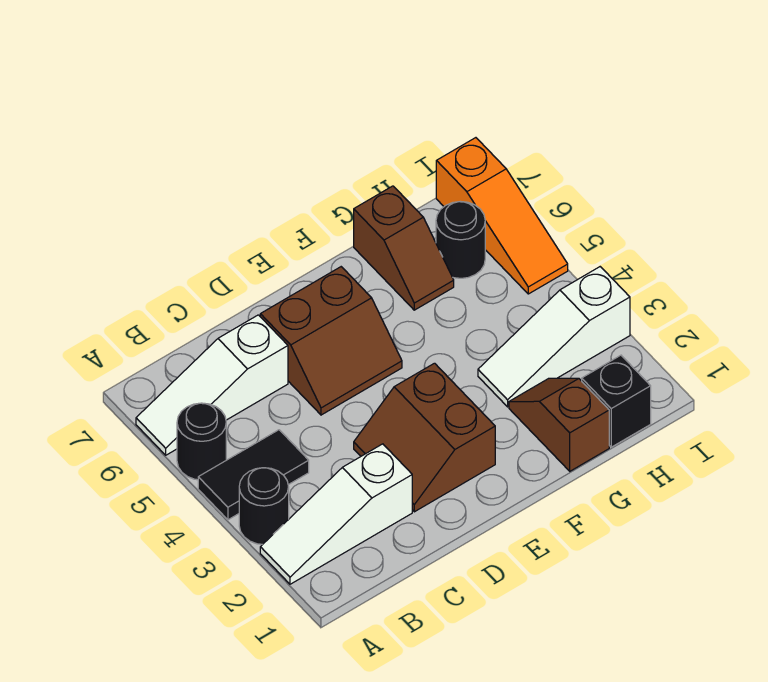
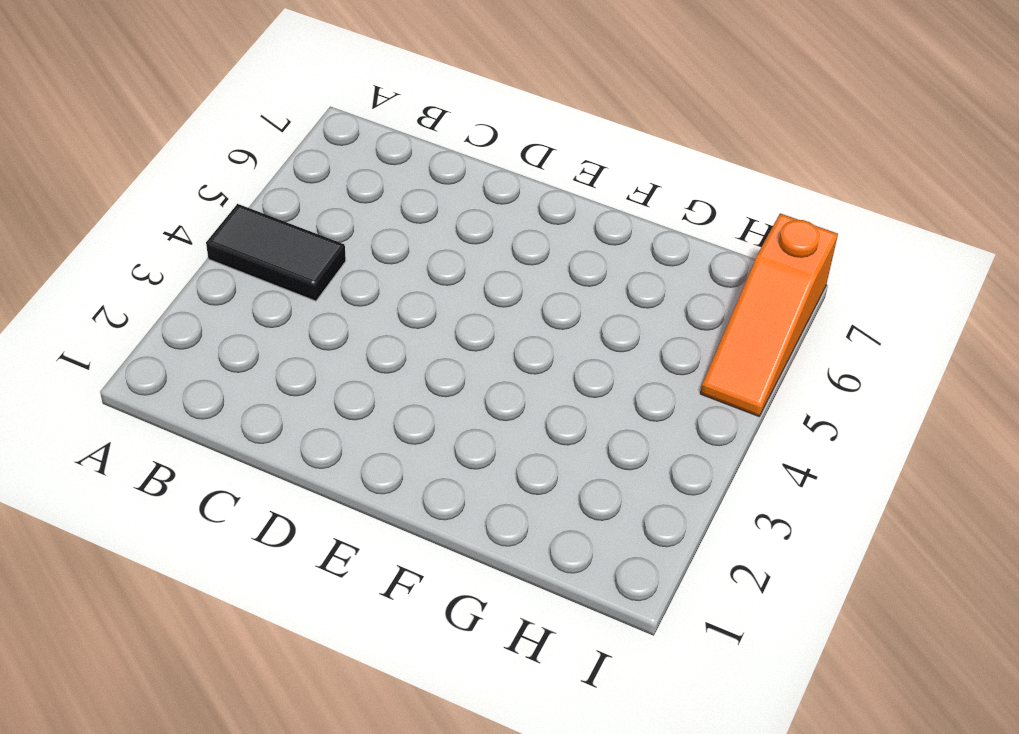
none -> white slope A2:C2 level 1 top C
none -> black round brick A3 level 1
none -> black round brick A5 level 1

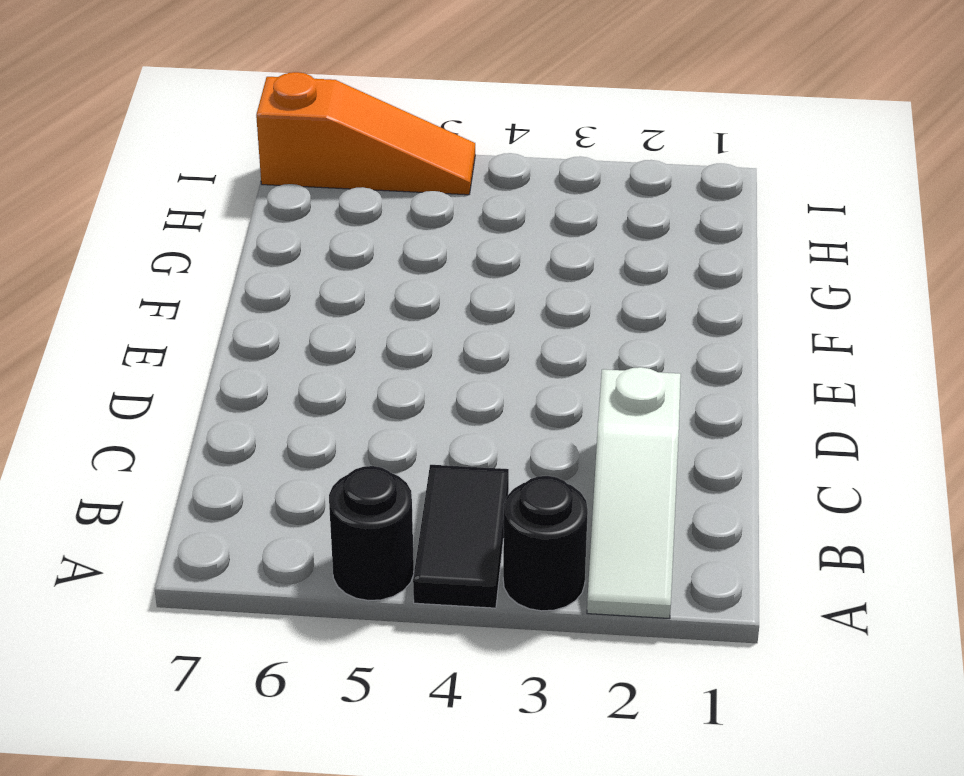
none -> white slope A6:C6 level 1 top C
none -> brown slope D2:E3 level 1 top E
none -> brown slope D5:E6 level 1 top 6

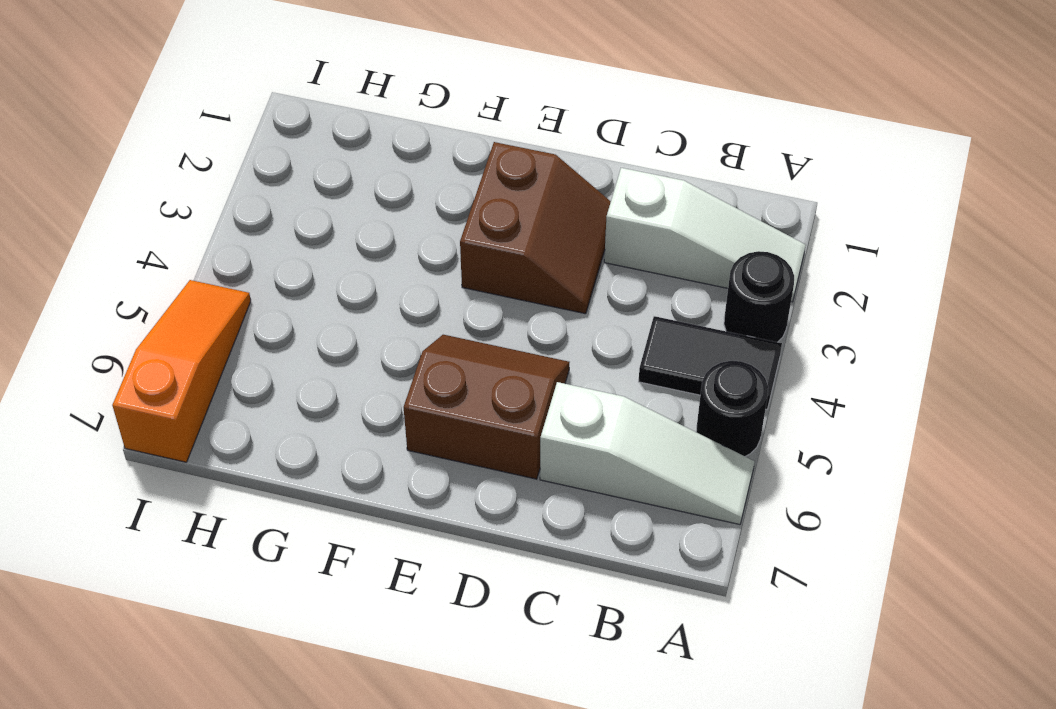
none -> brown slope G1:G2 level 1 top 1
none -> white slope G3:I3 level 1 top I
none -> brown slope G6:G7 level 1 top 7

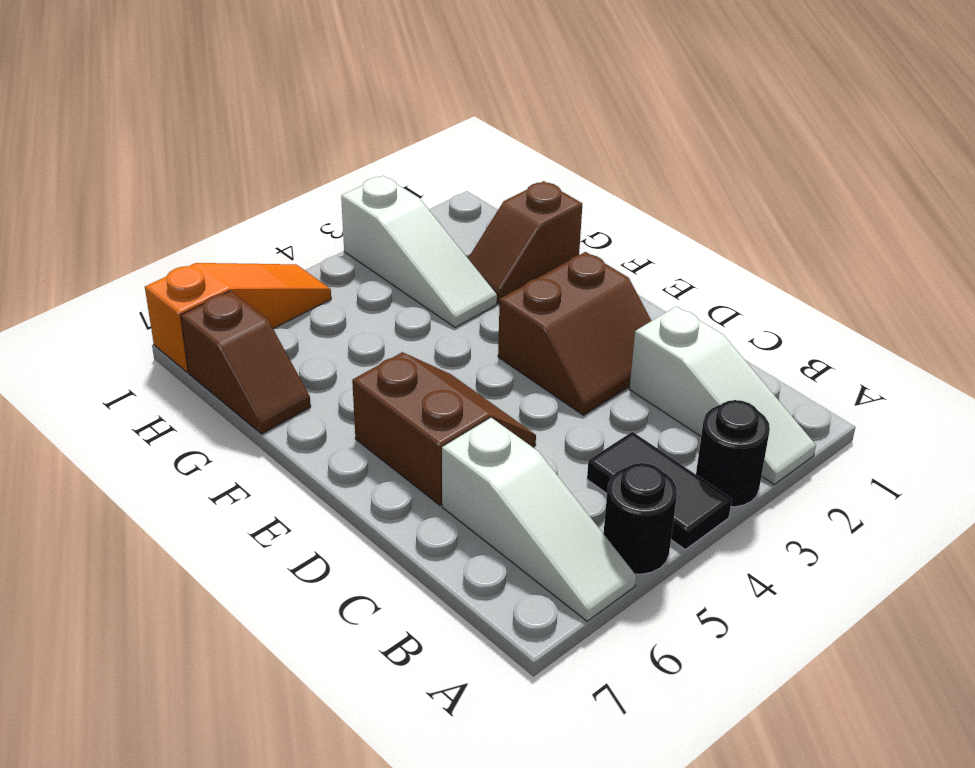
brown slope G7:H7 level 1 top H -> brown slope G6:G7 level 1 top 7
none -> black brick H1 level 1
none -> black round brick H6 level 1

